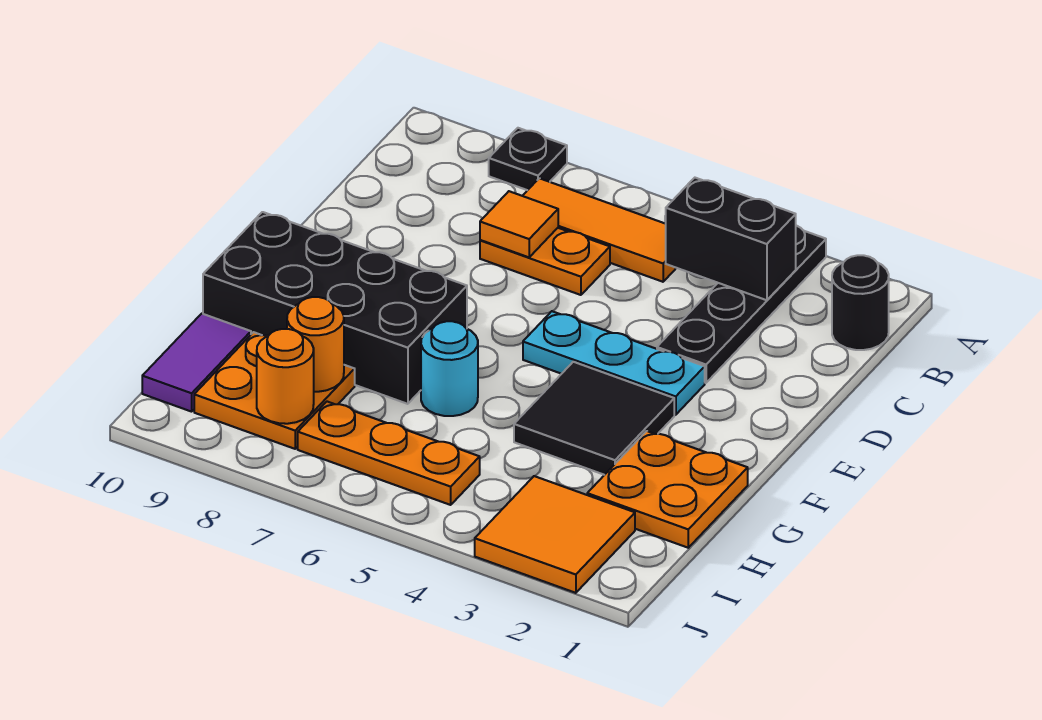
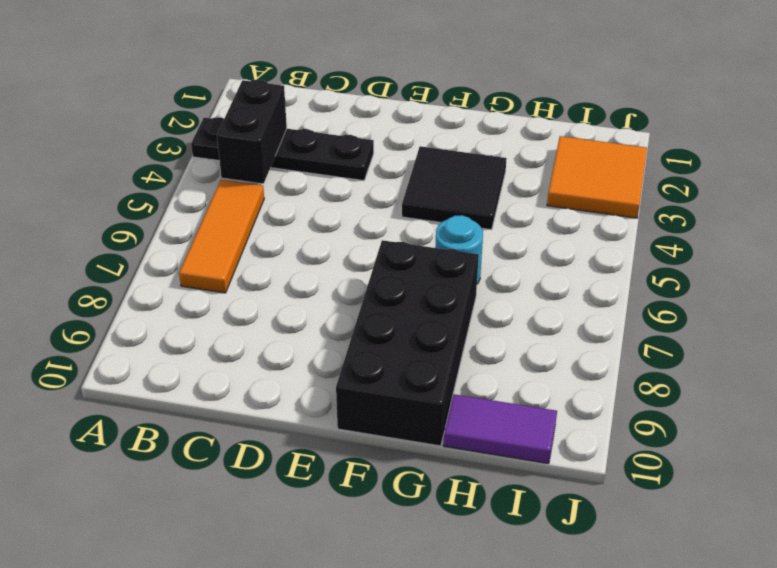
none -> black plate A8 level 1
none -> black round brick B1 level 1
none -> orange plate C6:C7 level 1

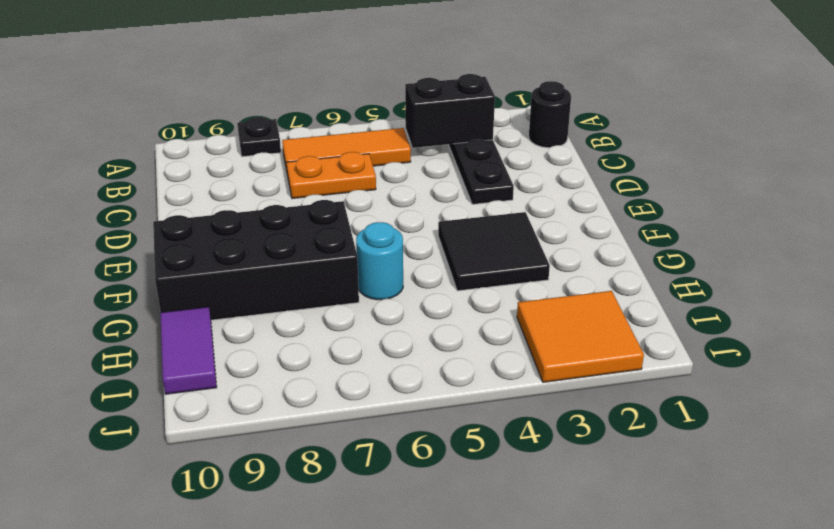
none -> cyan plate E3:E5 level 1
none -> orange plate G1:H2 level 1
none -> orange plate H8:I9 level 1

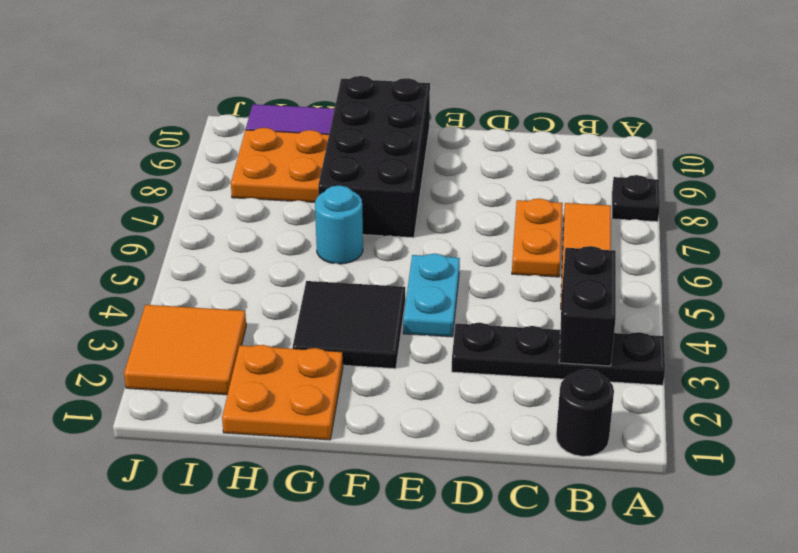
cyan plate E4:E5 level 1 -> cyan plate E3:E5 level 1
none -> orange plate I5:I7 level 1
none -> orange tile C7 level 2
none -> orange round brick H8 level 2

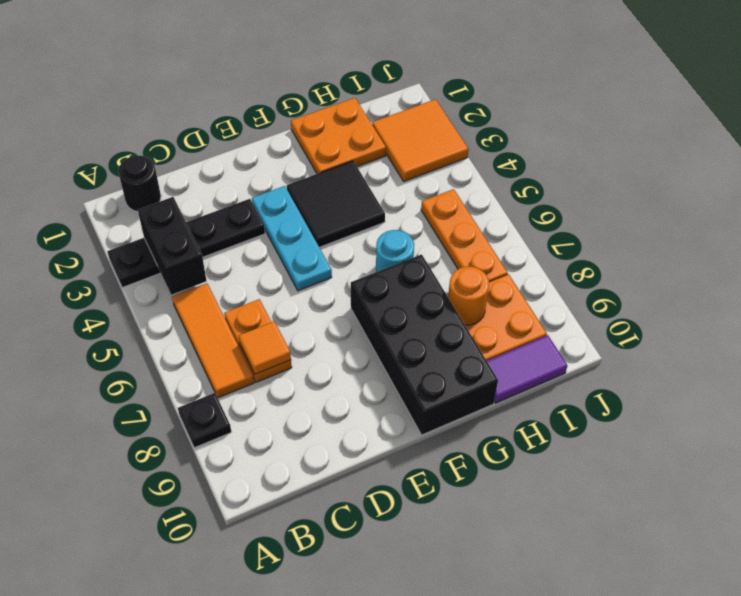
none -> orange round brick I8 level 2

